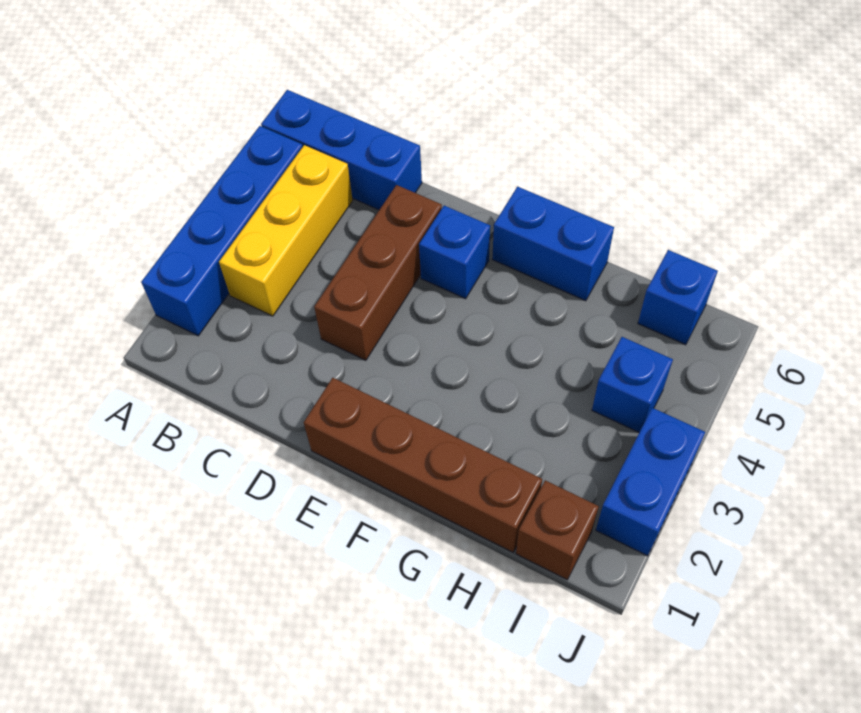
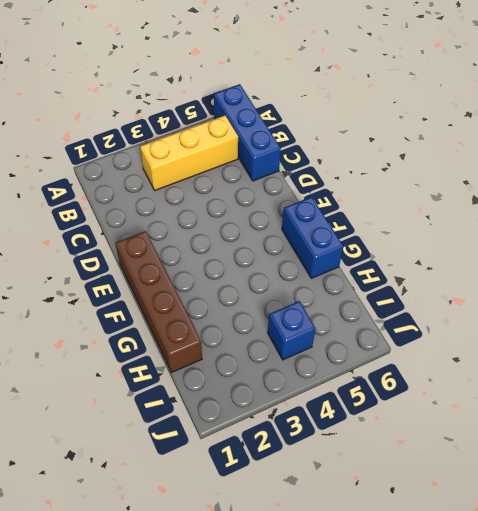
none -> blue brick A2:A5 level 1
none -> brown brick D3:D5 level 1

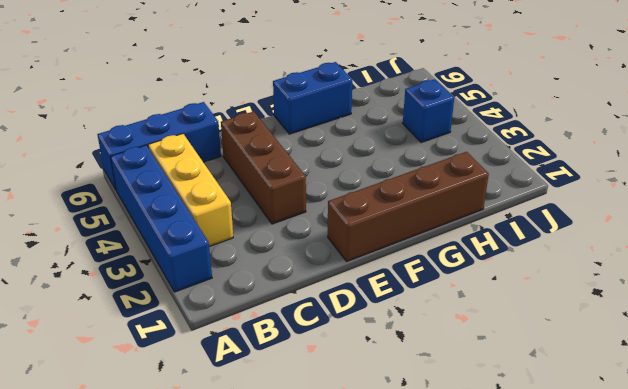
none -> blue brick E5 level 1
none -> brown brick I1 level 1

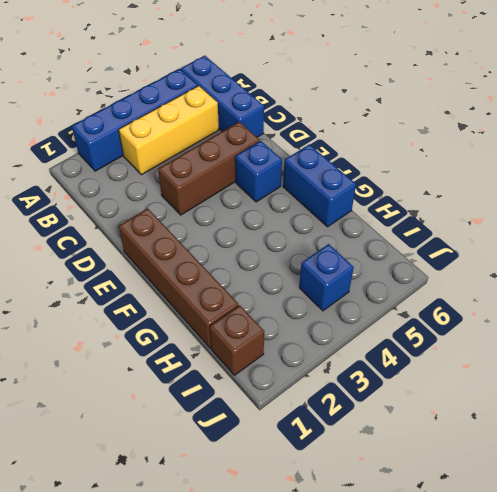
none -> blue brick I6 level 1
none -> blue brick J2:J3 level 1

